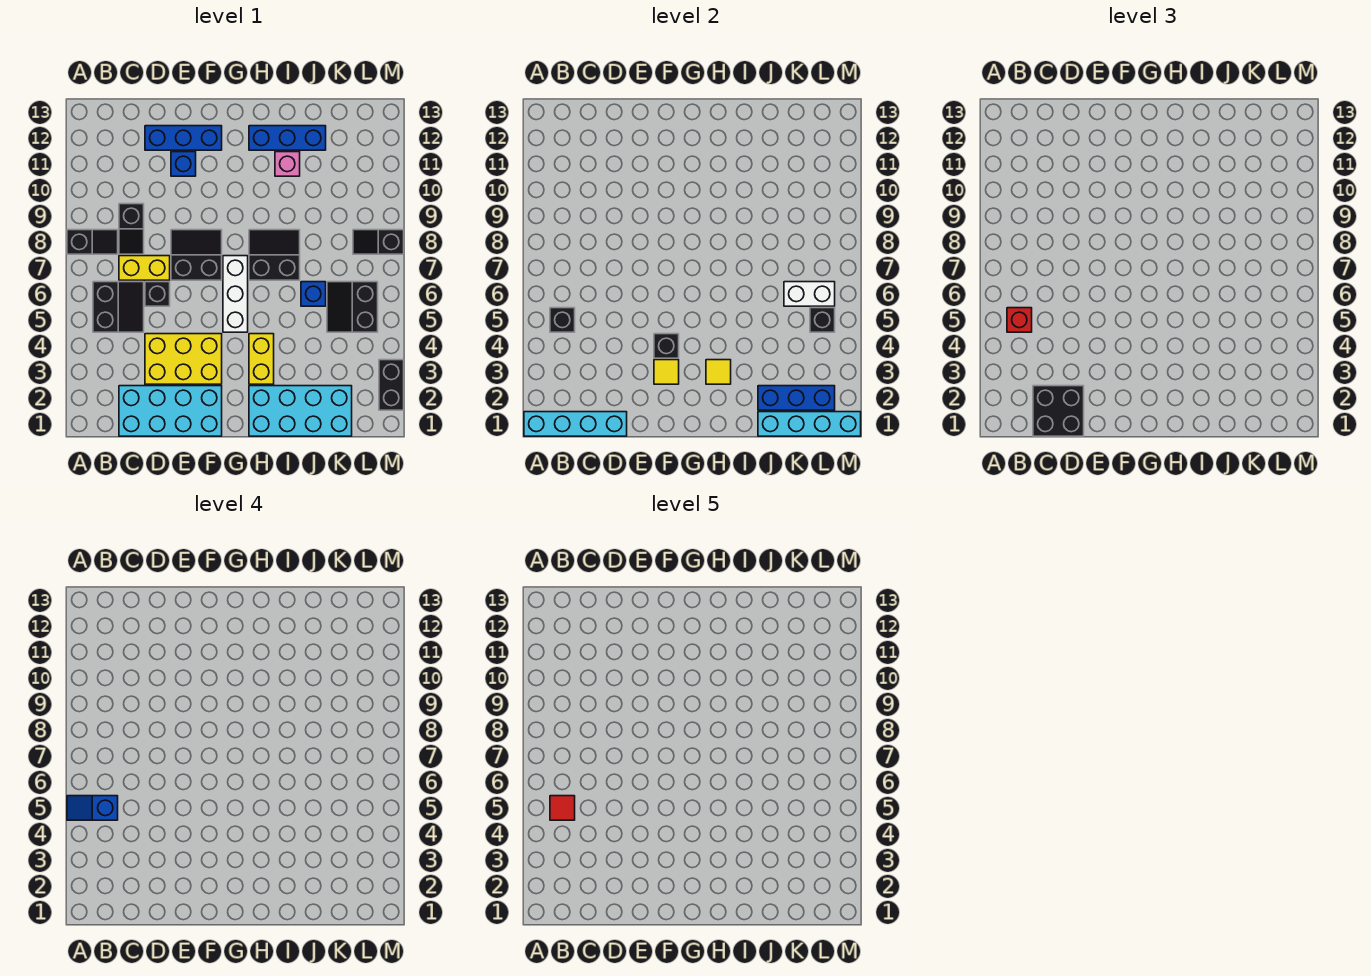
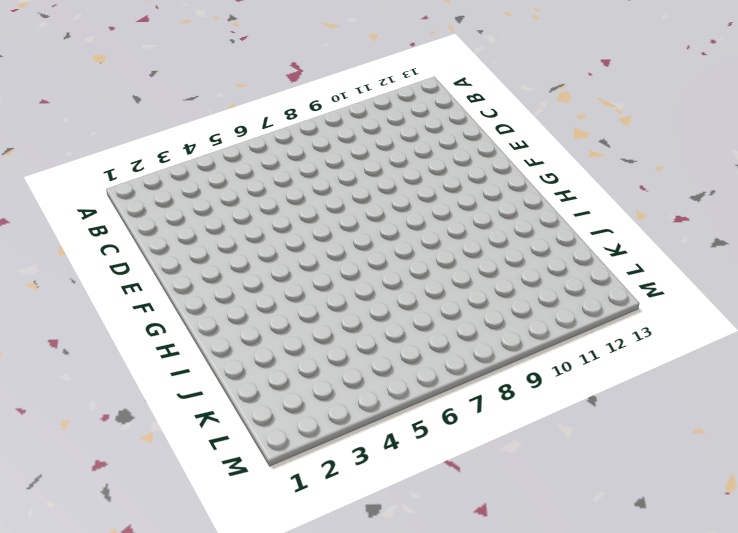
none -> black slope A8:B8 level 1 top A
none -> black slope B5:C6 level 1 top B
none -> cyan brick C1:F2 level 1
none -> yellow brick C7:D7 level 1

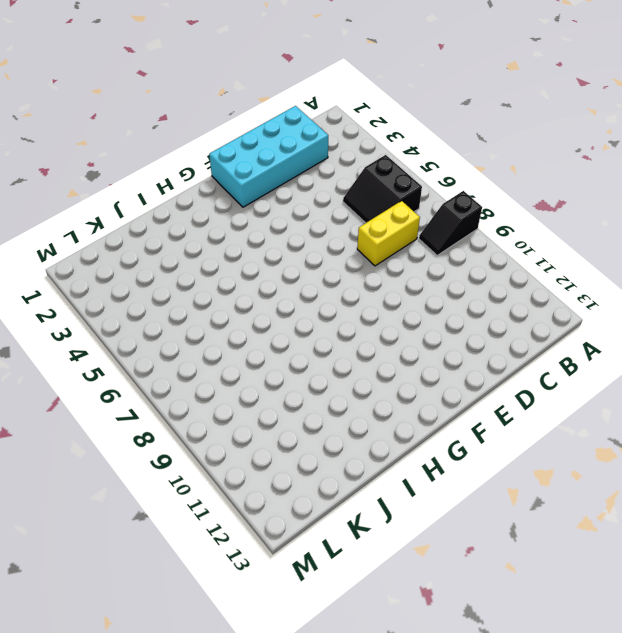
none -> black slope C8:C9 level 1 top 9
none -> yellow brick D3:F4 level 1
none -> black brick D6 level 1
none -> blue brick D12:F12 level 1

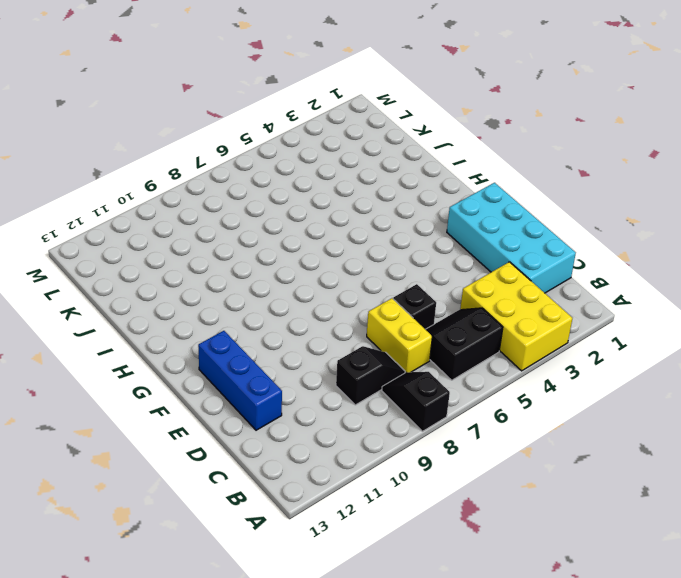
yellow brick A3:C4 level 1 -> yellow brick D3:F4 level 1
none -> black slope E7:F8 level 1 top 7
none -> blue brick E11 level 1
none -> white brick G5:G7 level 1
none -> cyan brick H1:K2 level 1

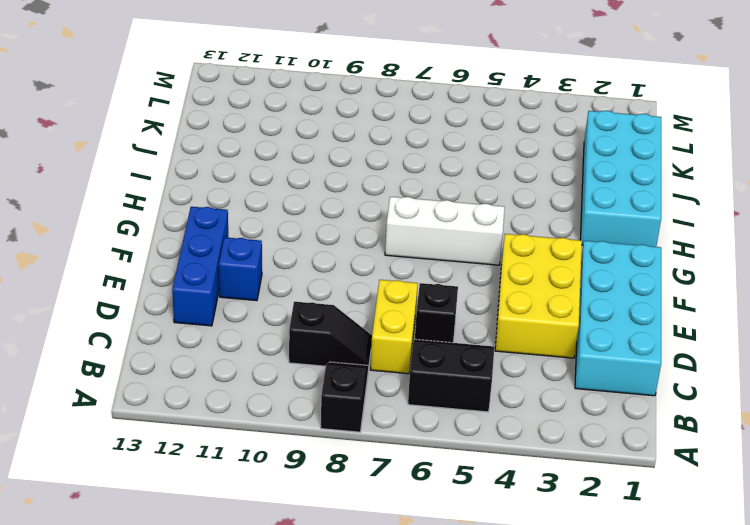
none -> black slope E7:F8 level 1 top 7
none -> yellow brick H3:H4 level 1
none -> black slope H7:I8 level 1 top 7
none -> blue brick H12:J12 level 1

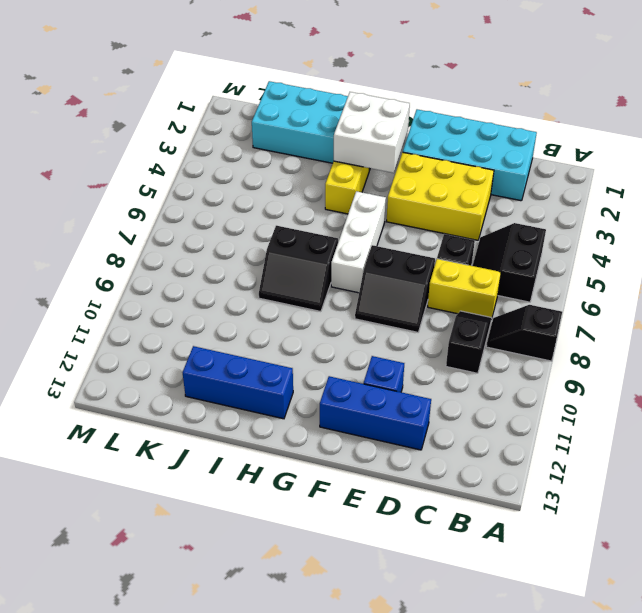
white brick G2:H3 level 2 -> yellow tile H3 level 2
none -> pink brick I11 level 1
none -> blue brick J6 level 1
none -> black slope K5:L6 level 1 top L
none -> black slope L8:M8 level 1 top M

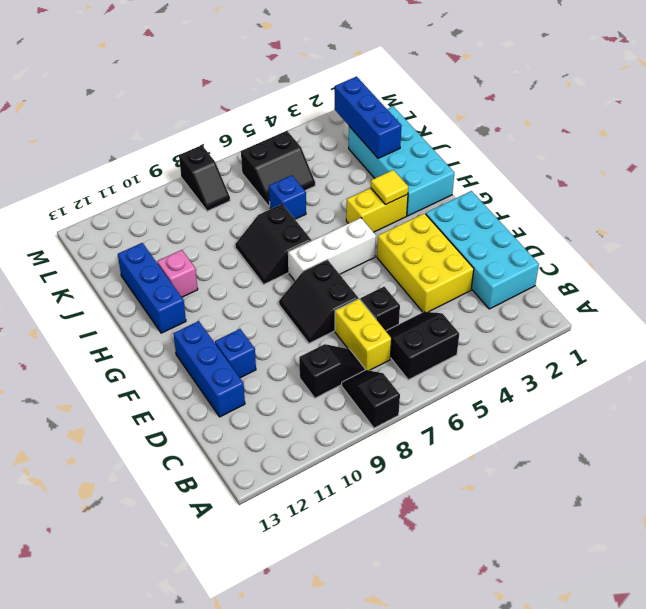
none -> black brick M2:M3 level 1
none -> cyan brick A1:D1 level 2
none -> black brick B5 level 2
none -> yellow tile F3 level 2

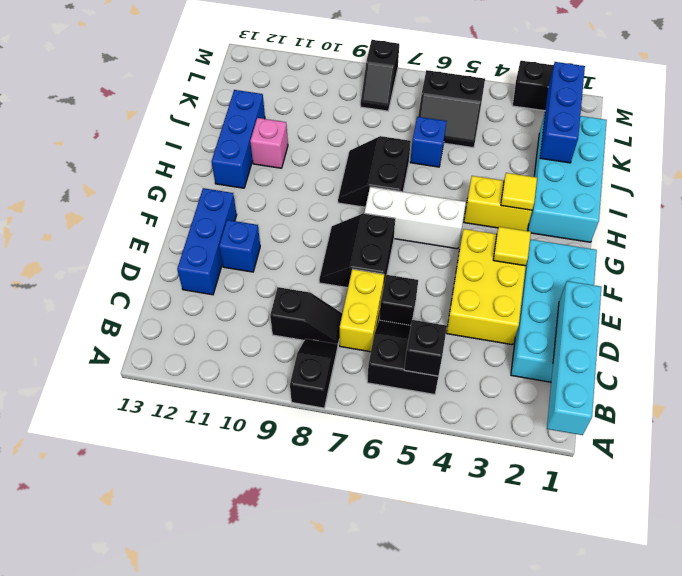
none -> black brick F4 level 2
none -> cyan brick J1:M1 level 2
none -> white brick K6:L6 level 2
none -> black brick L5 level 2

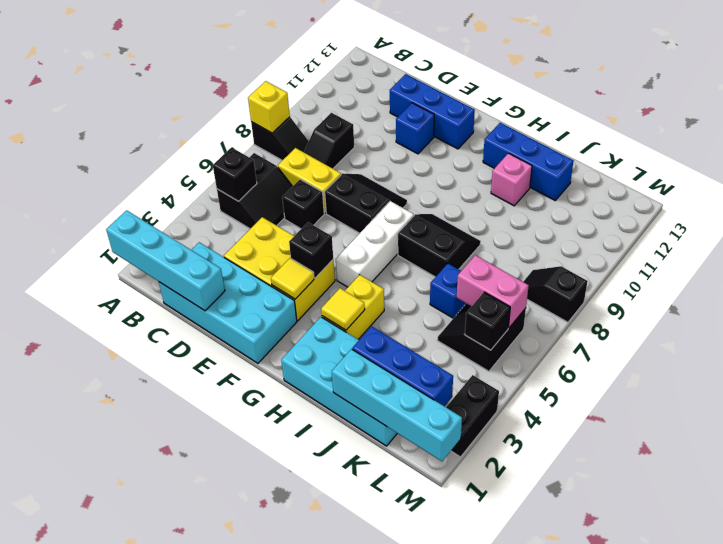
yellow brick A8 level 2 -> none
pink brick K6:L6 level 2 -> white brick K6:L6 level 2
none -> red brick B5 level 3
none -> black brick C1:D2 level 3
none -> blue slope A5:B5 level 4 top B
none -> red tile B5 level 5

